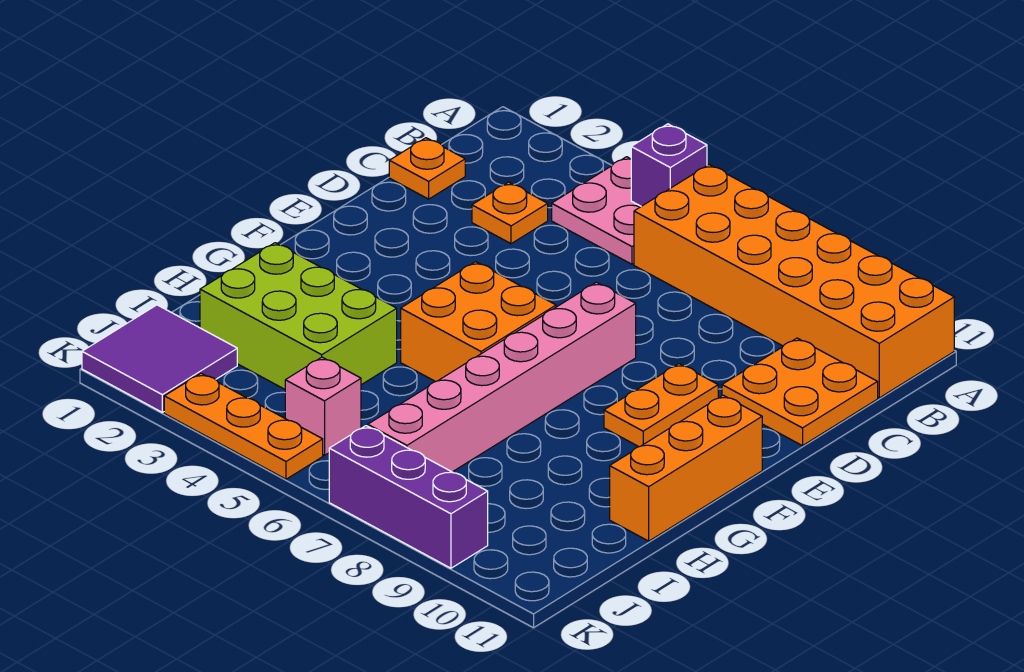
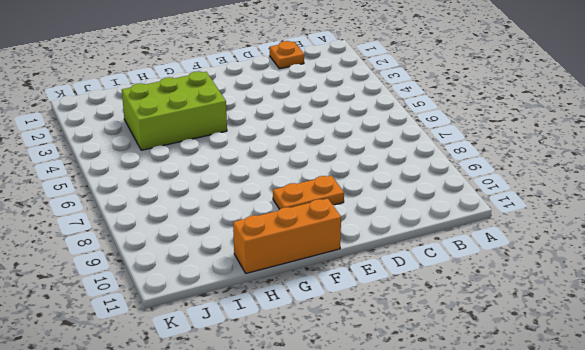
lime brick G3:I4 level 1 -> lime brick H2:I4 level 1
none -> pink plate A4:B5 level 1
none -> orange brick A6:B11 level 1
none -> orange plate C3 level 1

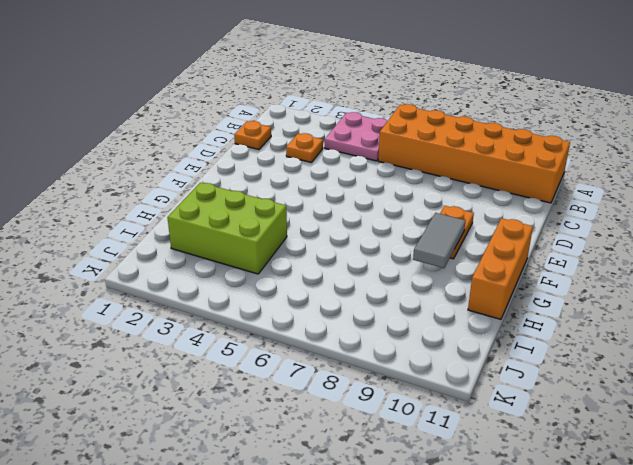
grey tile F9:G9 level 2 -> none
none -> orange plate C10:D11 level 1
none -> pink brick E7:J7 level 1
none -> orange brick F5:G6 level 1

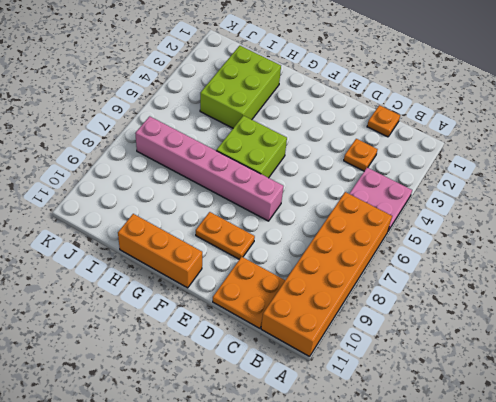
lime brick F5:G6 level 1 -> orange brick F5:G6 level 1
none -> purple tile J1:K2 level 1
none -> pink brick J5 level 1
none -> orange plate K3:K5 level 1

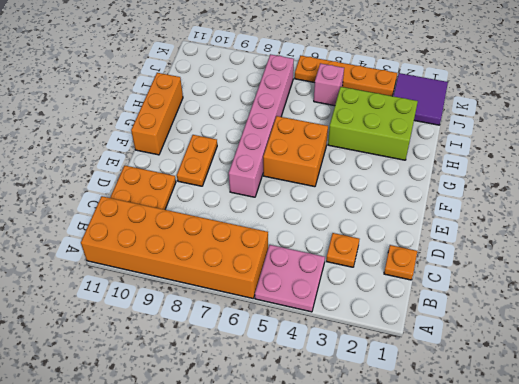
orange plate K3:K6 level 1 -> orange plate K3:K5 level 1
none -> purple brick K7:K9 level 1
none -> purple brick A5 level 2

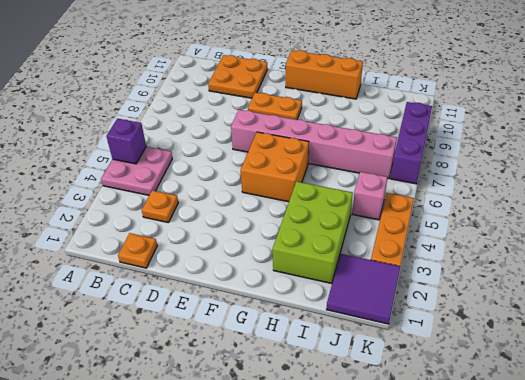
none -> orange brick A6:B11 level 1

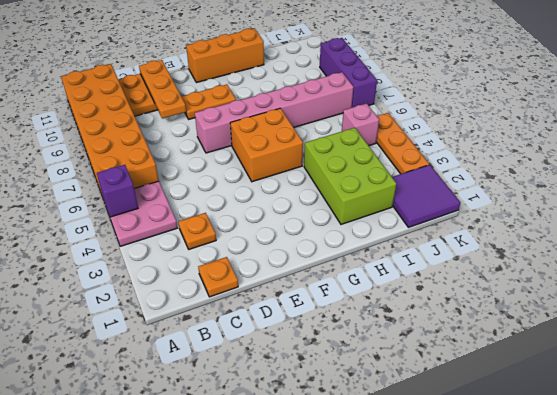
orange plate D9:D11 level 2 -> none

